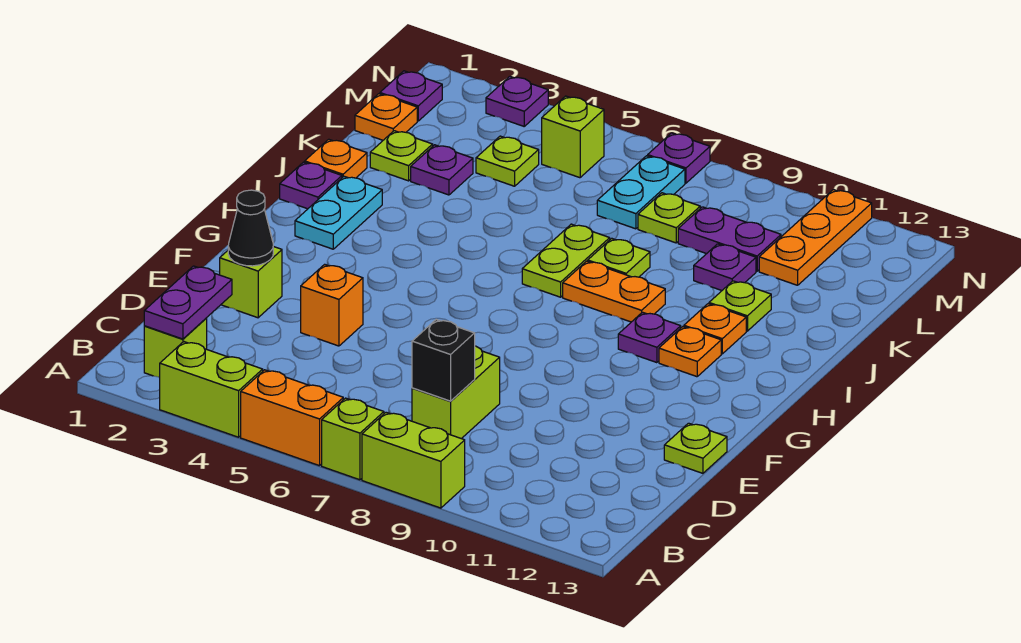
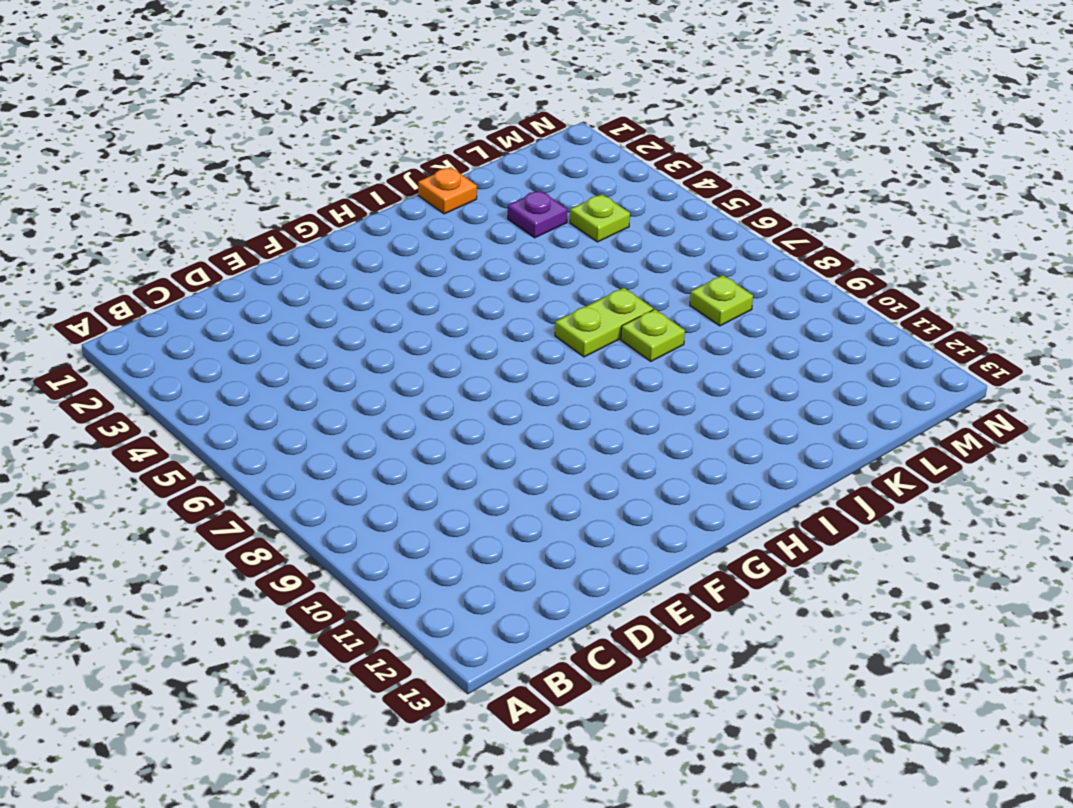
none -> lime brick A3:A4 level 1
none -> orange brick A5:A6 level 1
none -> lime brick A7 level 1
none -> lime brick A8:A9 level 1

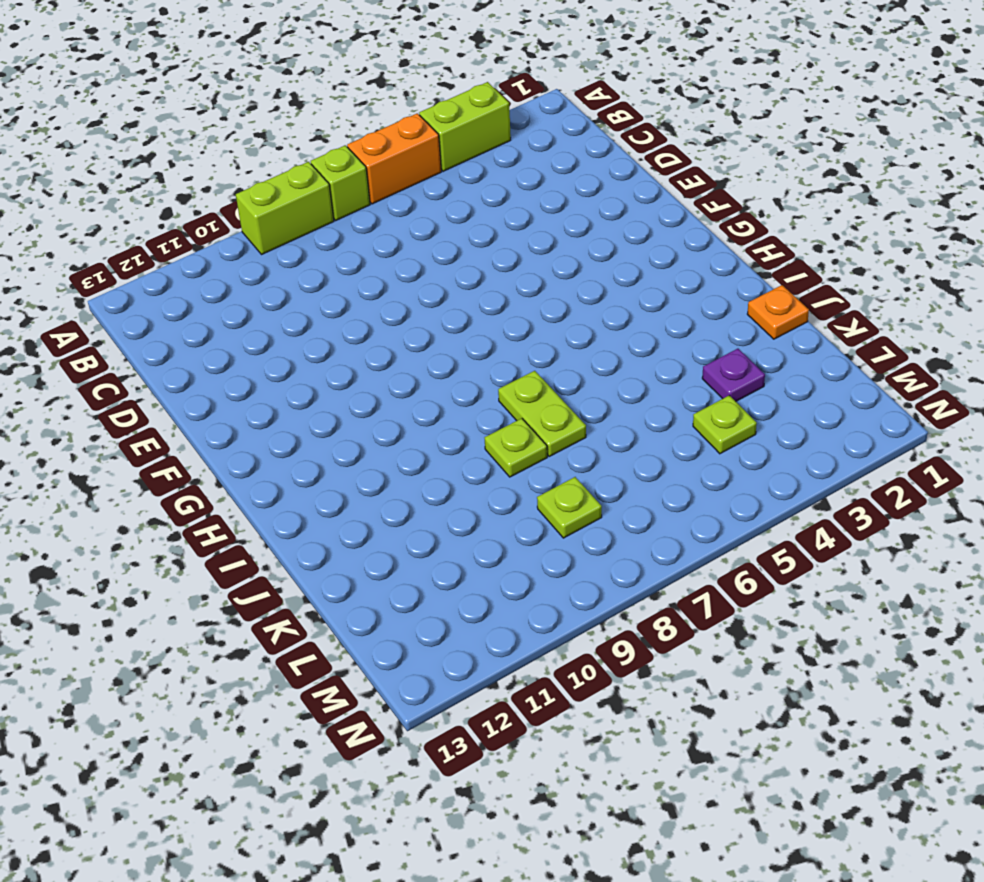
none -> lime brick B2 level 1
none -> lime brick C8:D8 level 1
none -> lime brick E2 level 1
none -> orange brick E4 level 1

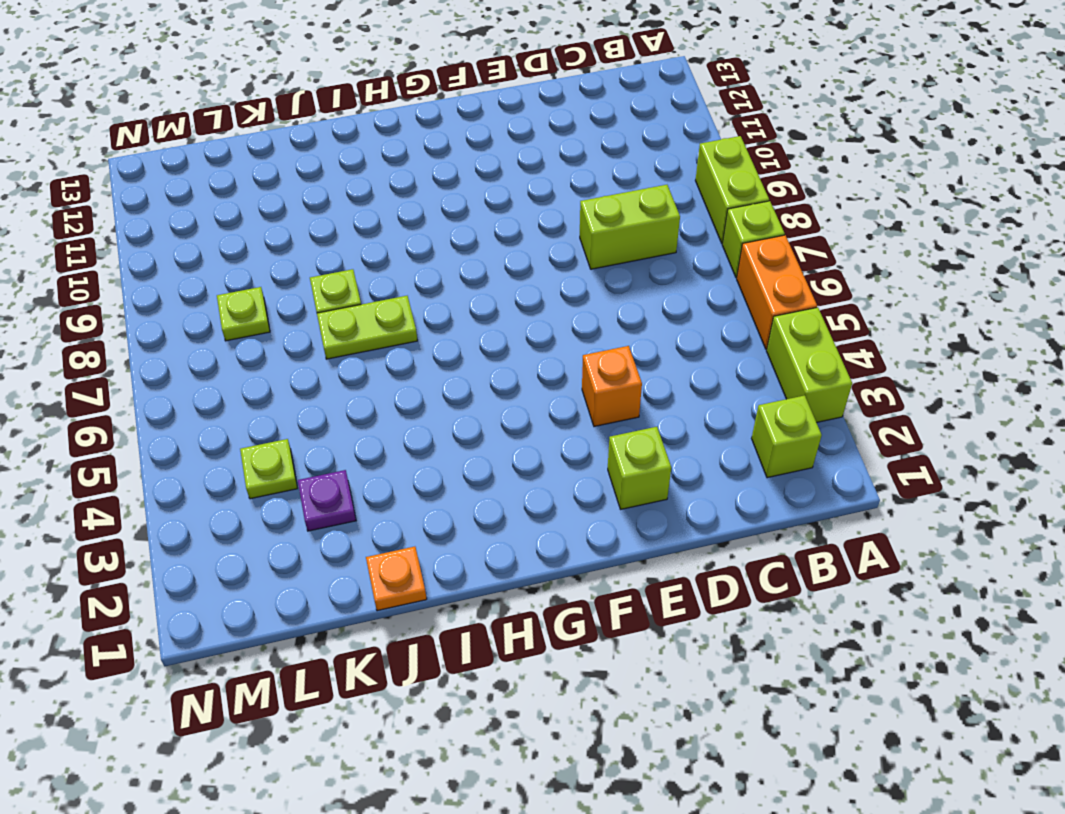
none -> lime plate E13 level 1
none -> cyan plate H2:I2 level 1
none -> purple plate H10 level 1
none -> orange plate H11 level 1

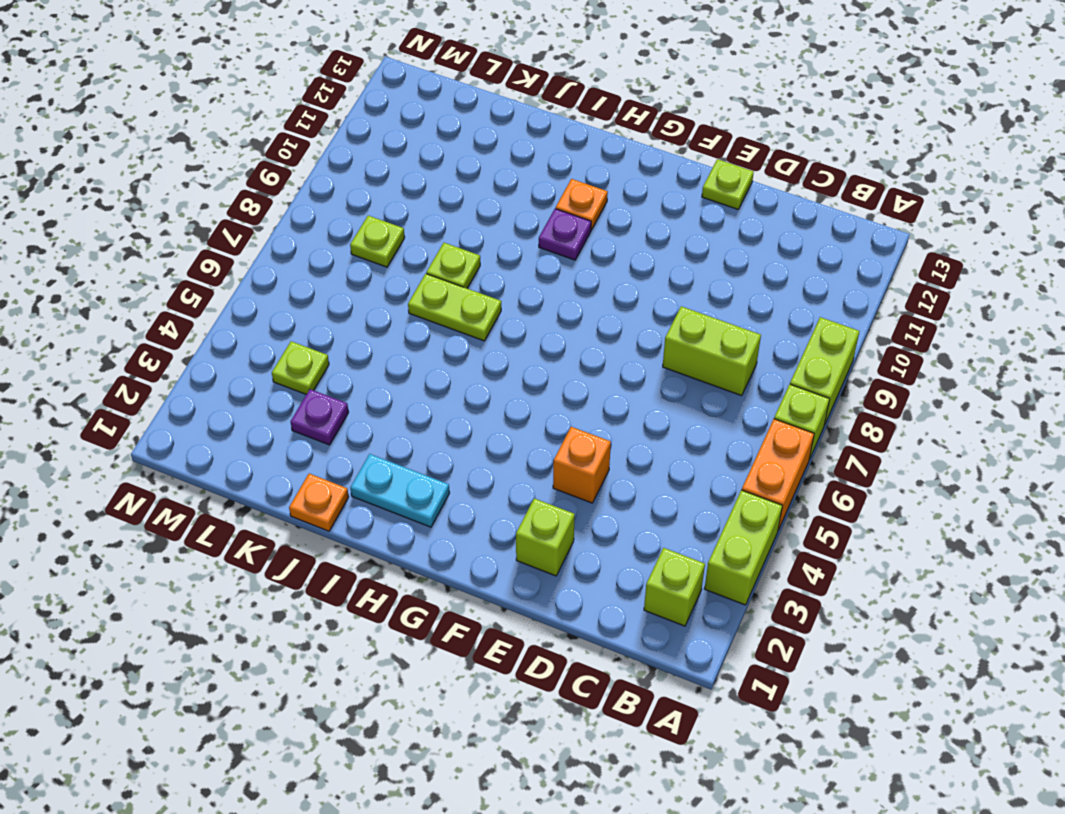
none -> purple plate I1 level 1
none -> orange plate I8:I9 level 1
none -> orange plate I11 level 1
none -> lime plate J11 level 1

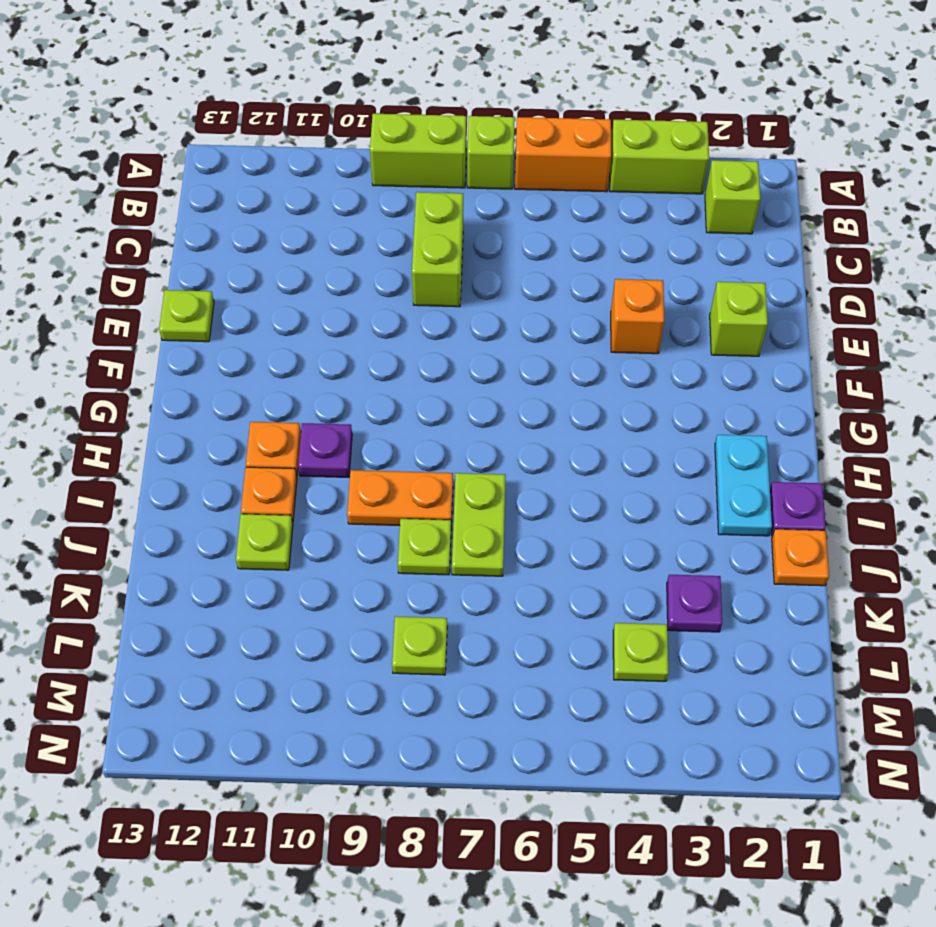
none -> lime plate K2 level 1
none -> purple plate K10 level 1
none -> orange plate L1 level 1
none -> cyan plate L7:M7 level 1

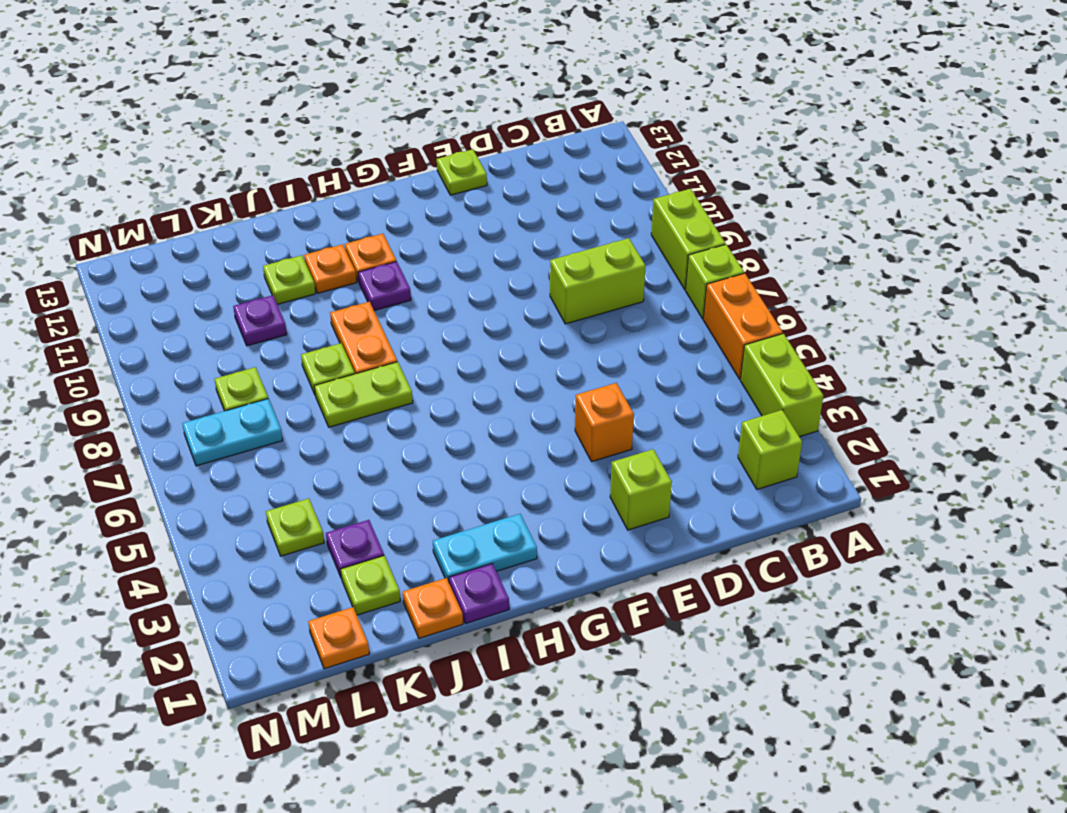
none -> purple plate L9:L10 level 1
none -> orange plate L11:N11 level 1
none -> purple plate M1 level 1
none -> lime brick M5 level 1

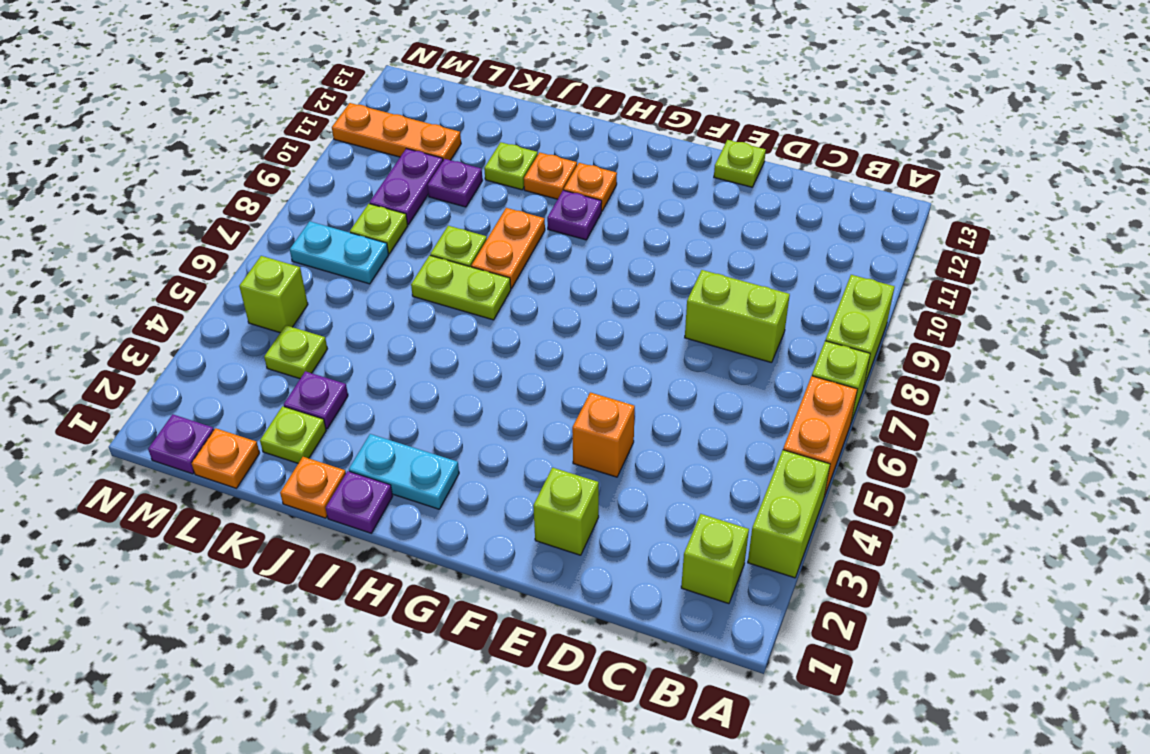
none -> purple plate N3 level 1
none -> purple plate N7 level 1
none -> purple plate B2:C2 level 2
none -> black brick C8 level 2

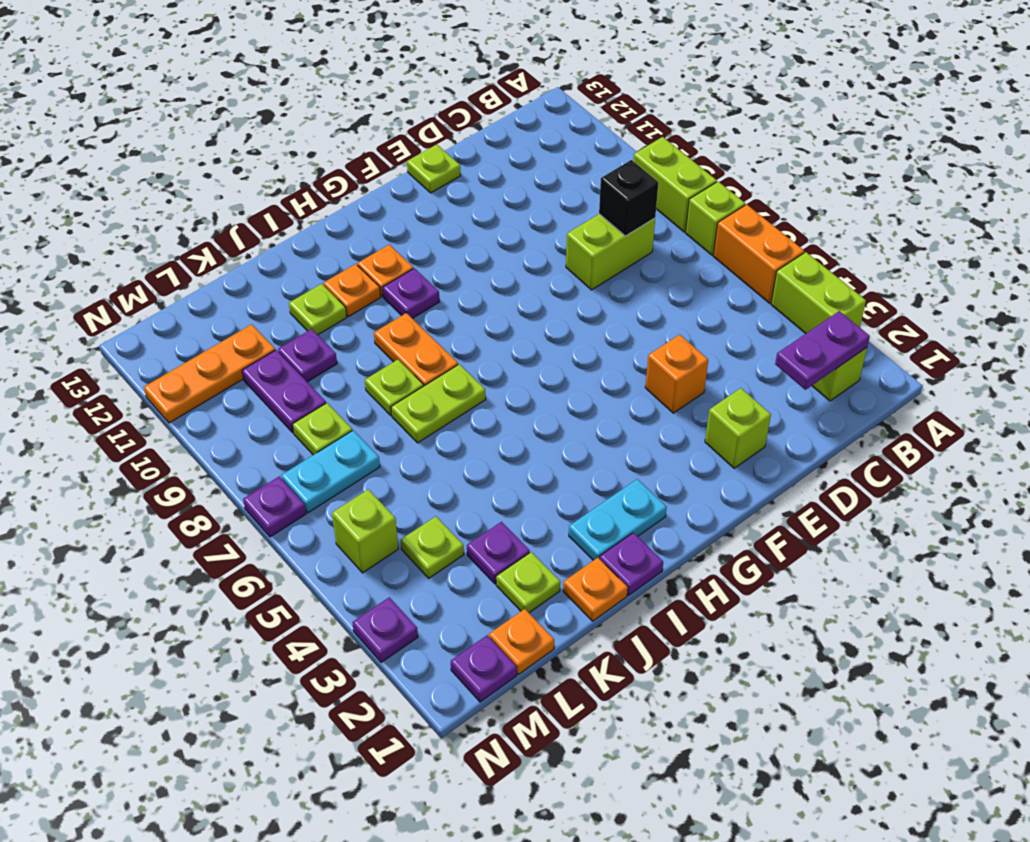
none -> black cone E2 level 2

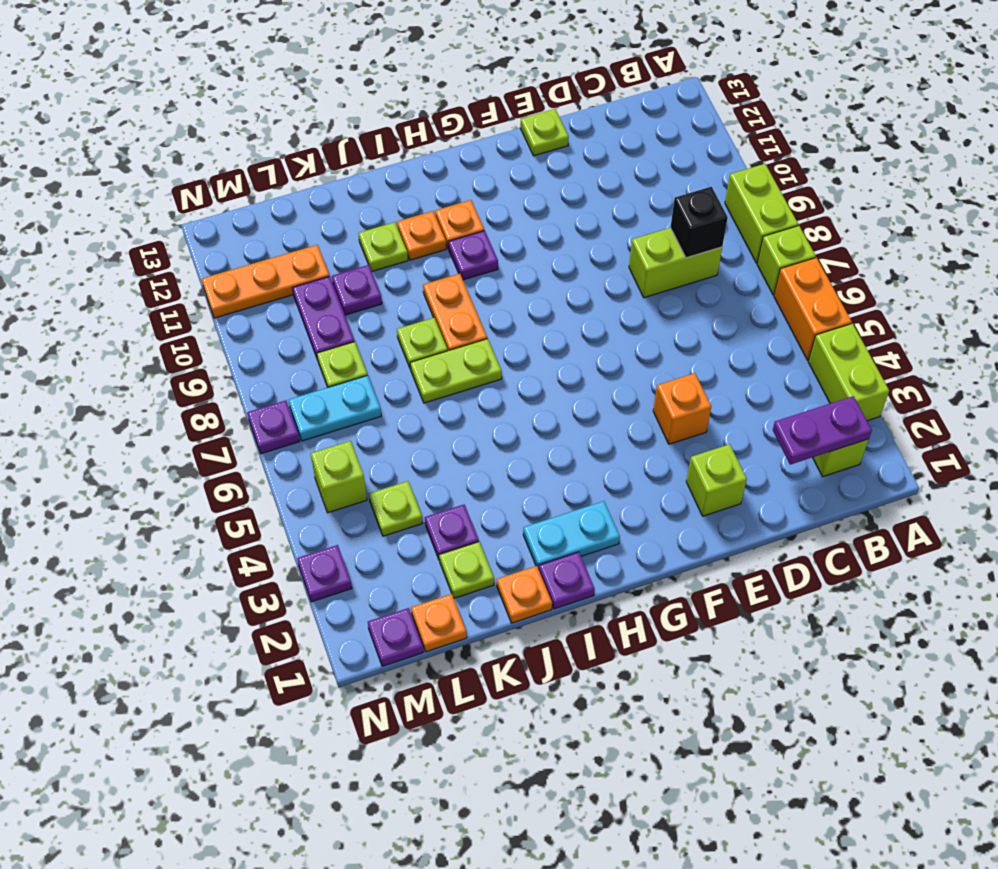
none -> black cone E2 level 2

